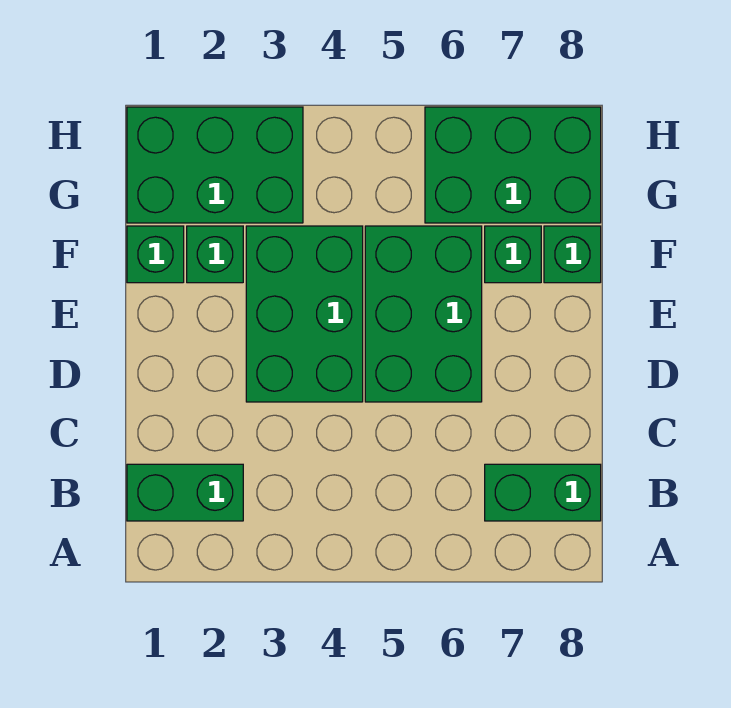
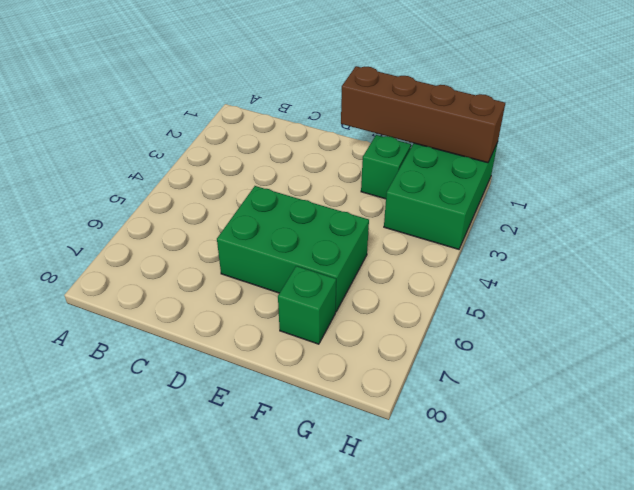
brown brick E1:H1 level 2 -> none
none -> green brick B1:B2 level 1
none -> green brick B7:B8 level 1

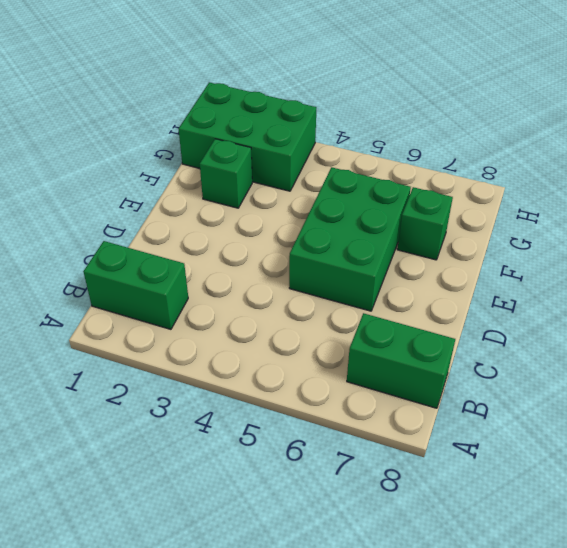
none -> green brick D3:F4 level 1
none -> green brick F1 level 1

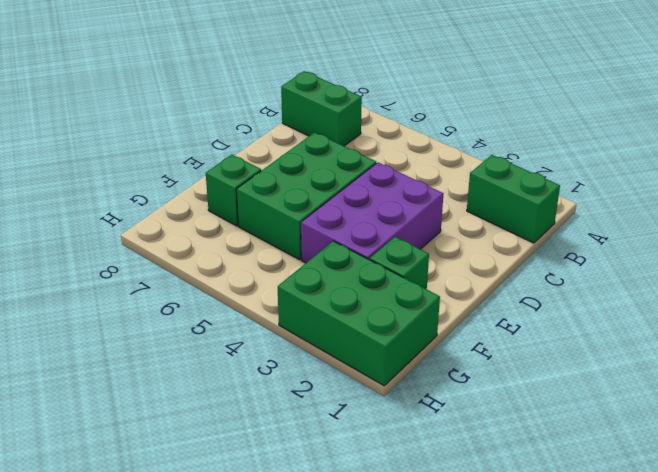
purple brick D3:F4 level 1 -> green brick D3:F4 level 1
none -> green brick F1 level 1
none -> green brick F8 level 1

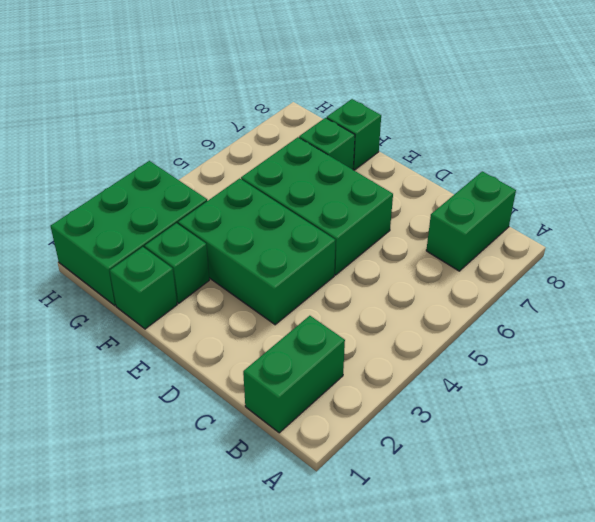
none -> green brick G6:H8 level 1

